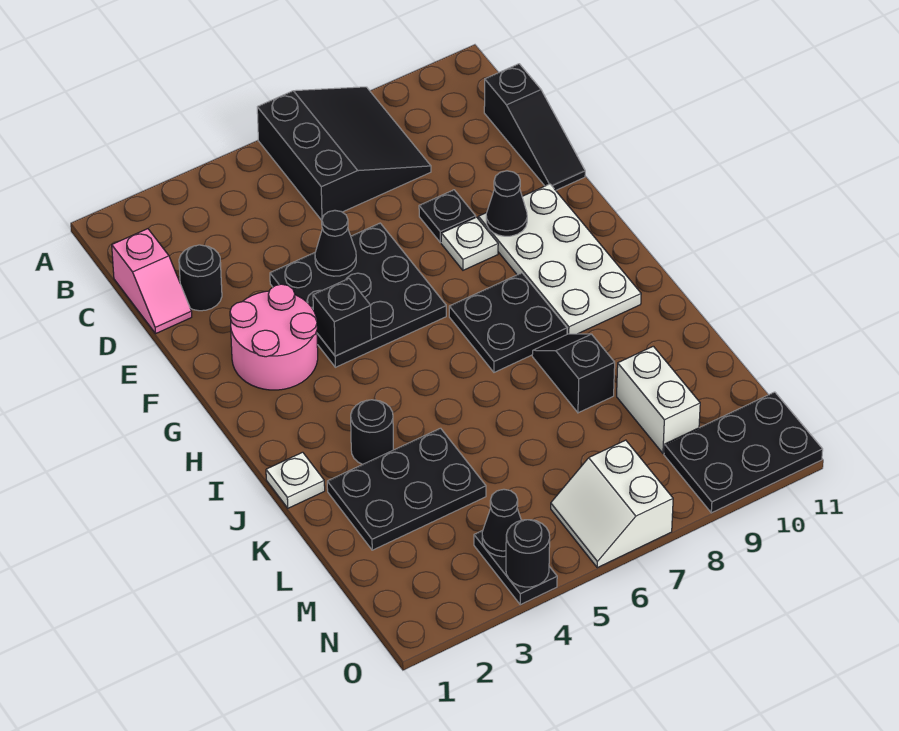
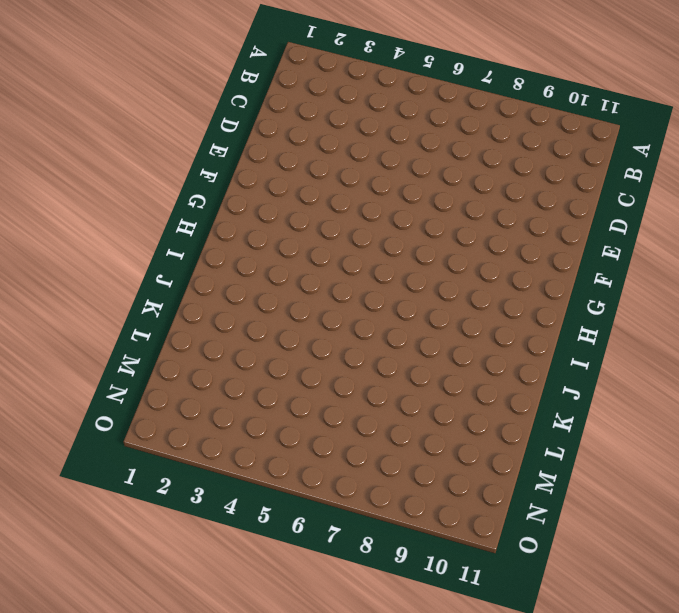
none -> black slope A6:C8 level 1 top 6
none -> pink slope C1:D1 level 1 top C
none -> black slope C11:E11 level 1 top C

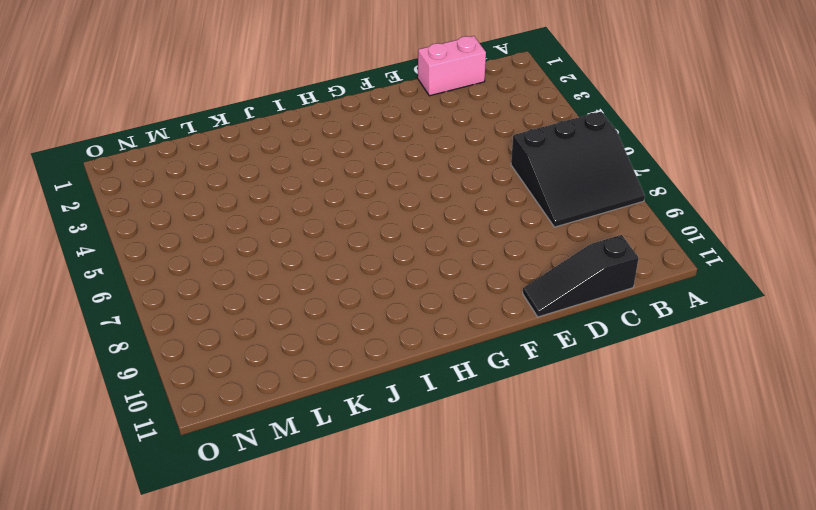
pink brick C1:D1 level 1 -> pink slope C1:D1 level 1 top C
none -> black round brick D2 level 1
none -> black plate E4:G6 level 1
none -> black plate E8 level 1

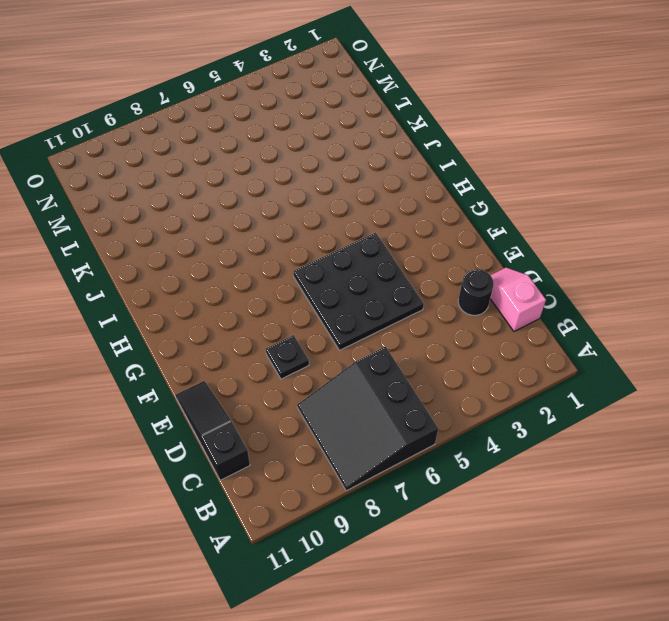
none -> pink round brick F2:G3 level 1
none -> white plate F8 level 1
none -> white plate F9:I10 level 1

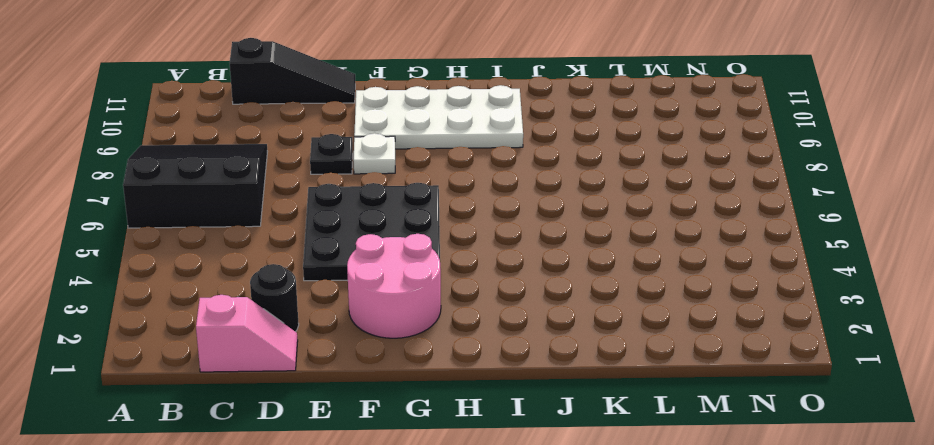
none -> black plate H7:I8 level 1
none -> white plate J1 level 1
none -> black round brick J3 level 1

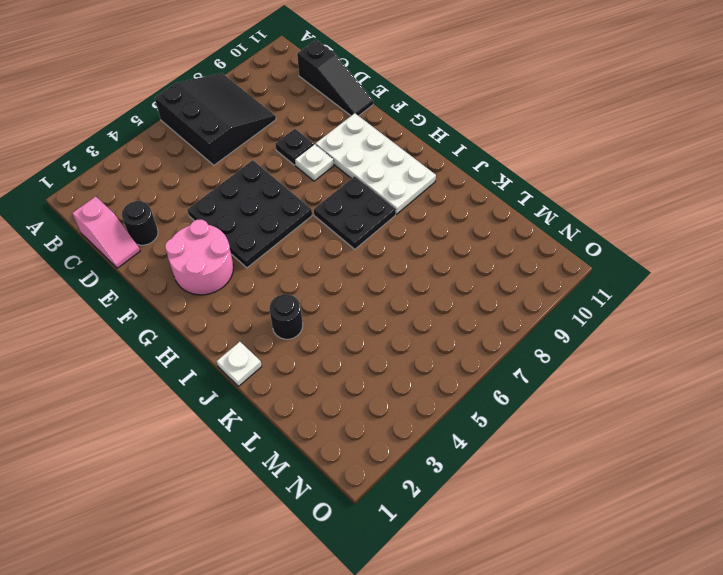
none -> black slope J8:K8 level 1 top K
none -> black plate K2:L4 level 1
none -> white brick L9:M9 level 1

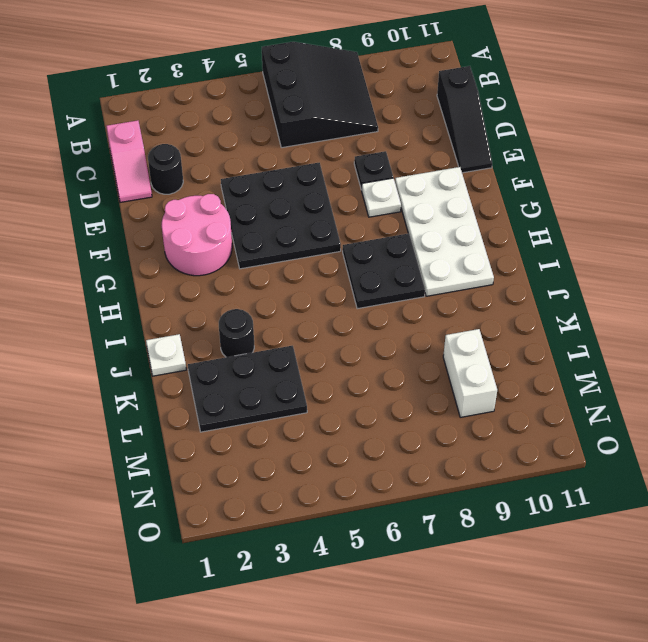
none -> black slope J8:K8 level 1 top K
none -> black plate N4:O4 level 1
none -> white slope N6:O7 level 1 top 7

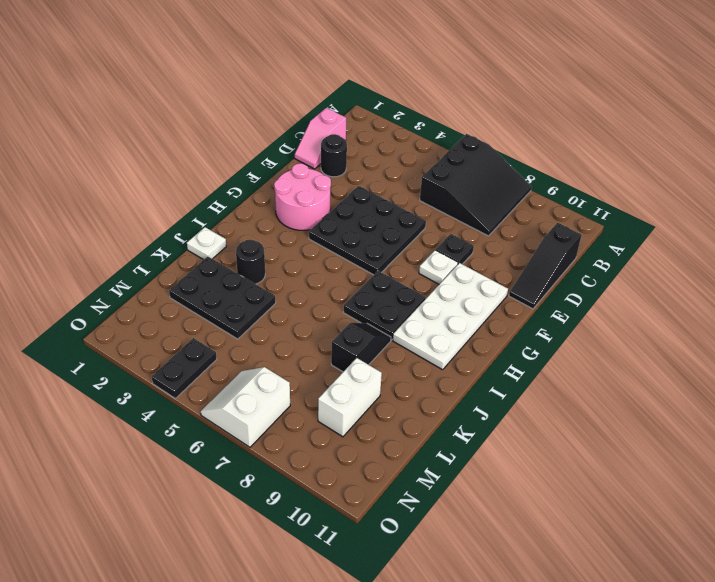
none -> black plate N9:O11 level 1
none -> black cone E5 level 2
none -> black cone F9 level 2

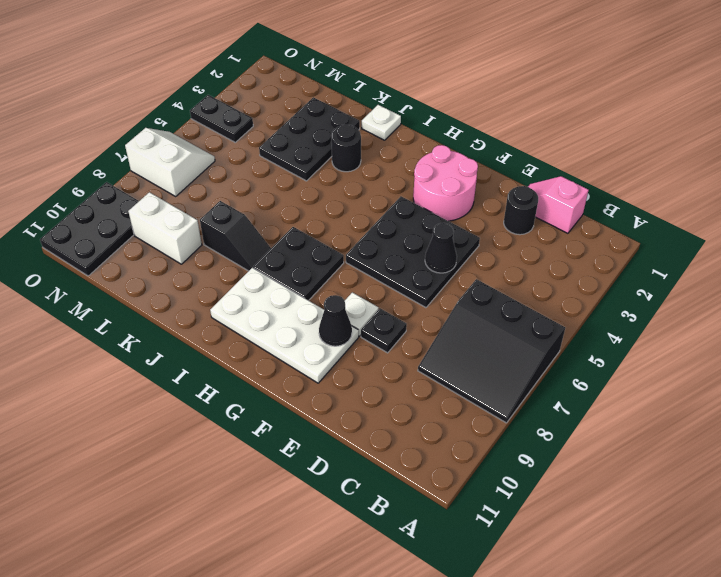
none -> black slope C11:E11 level 1 top C
none -> black brick G4 level 2
none -> black cone N4 level 2

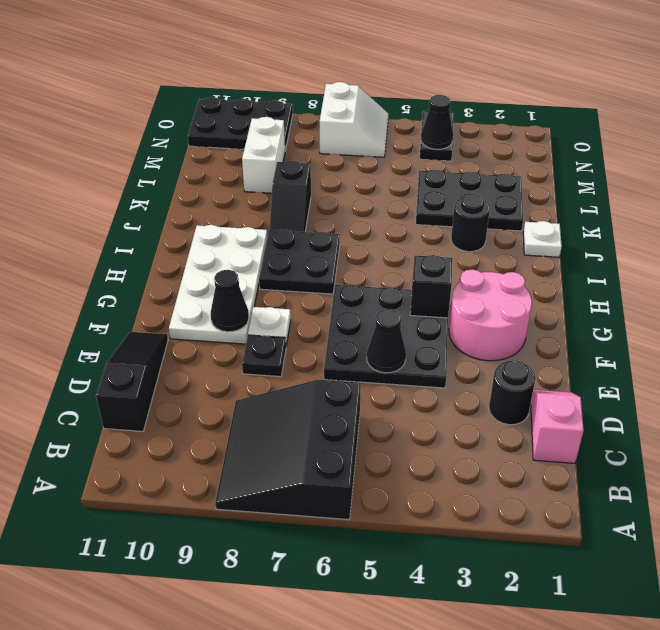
none -> black round brick O4 level 2

